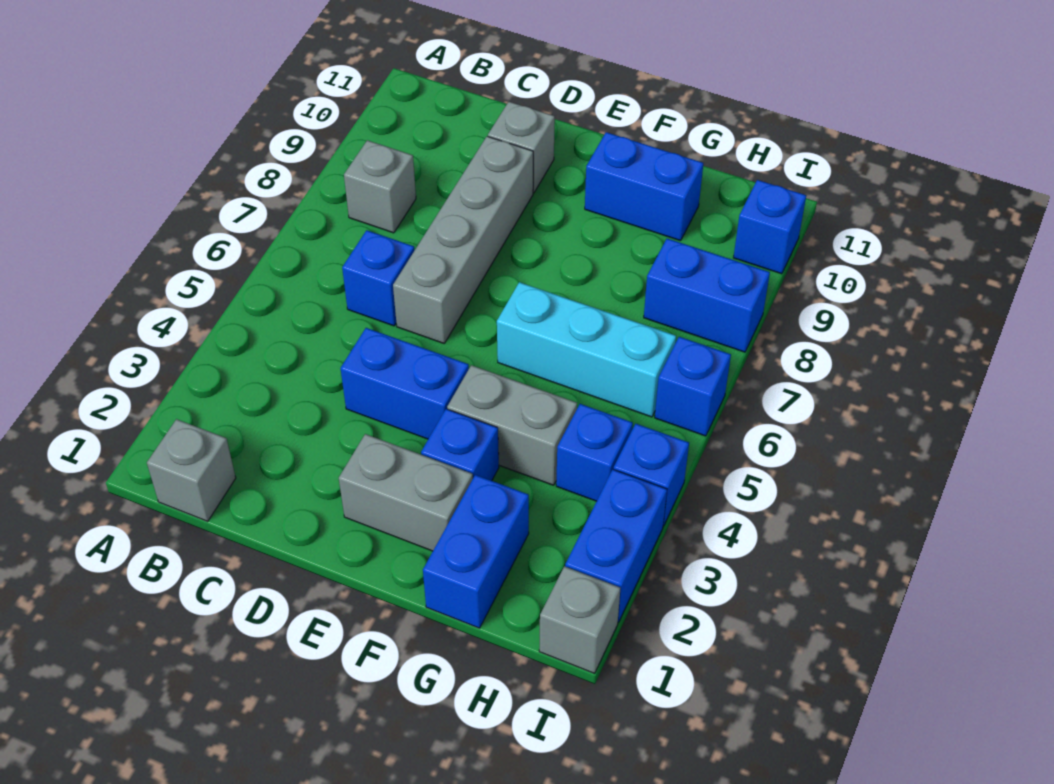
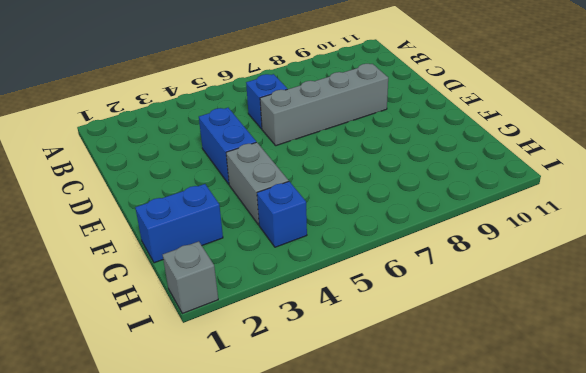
none -> grey brick B1 level 1
none -> grey brick B8 level 1
none -> grey brick D10 level 1

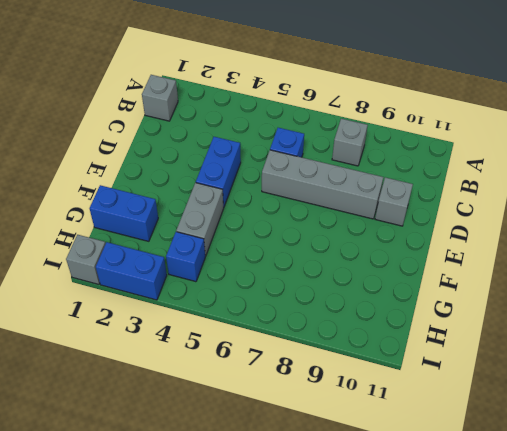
none -> grey brick E2:F2 level 1
none -> blue brick F3 level 1
none -> cyan brick F6:H6 level 1

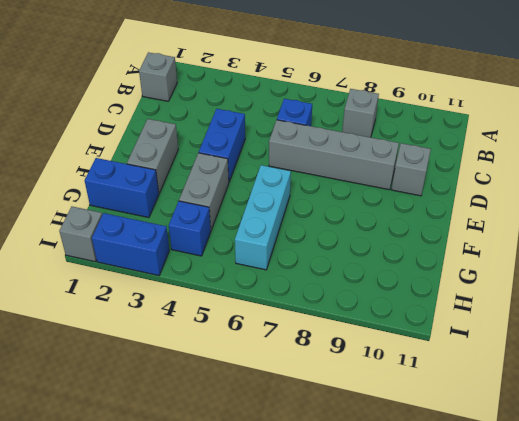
none -> blue brick F3 level 1
none -> blue brick F10:G10 level 1
none -> blue brick H8:I8 level 1

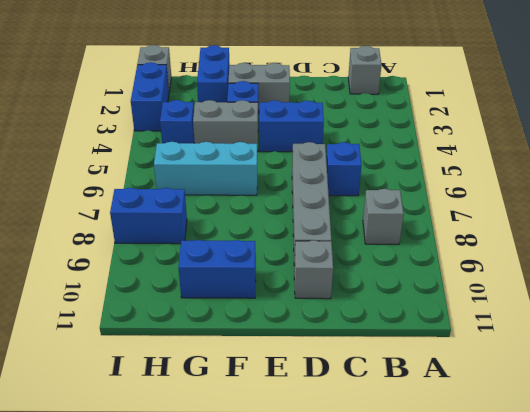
none -> blue brick I4 level 1
none -> blue brick I6 level 1
none -> blue brick I10 level 1

